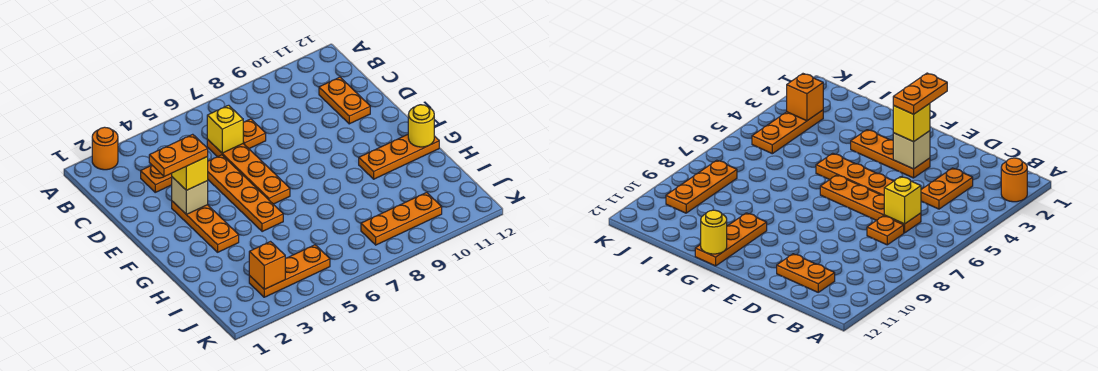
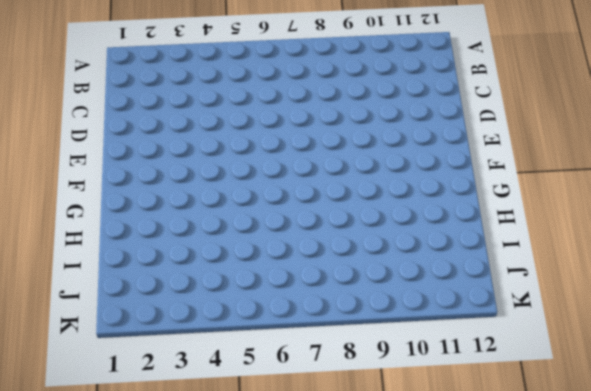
none -> orange round brick A2 level 1
none -> orange plate C3:C4 level 1
none -> orange plate C6:F6 level 1

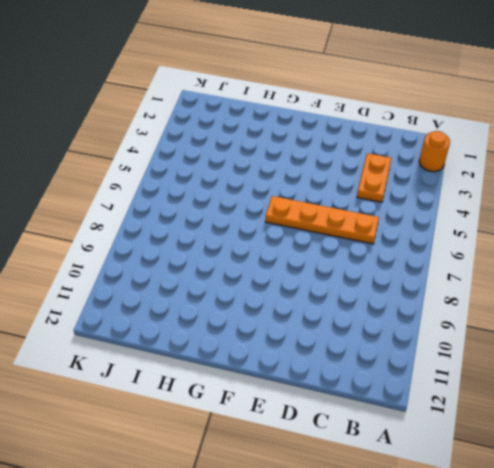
none -> orange plate C7 level 1
none -> orange plate C11:D11 level 1
none -> orange plate D5:G5 level 1

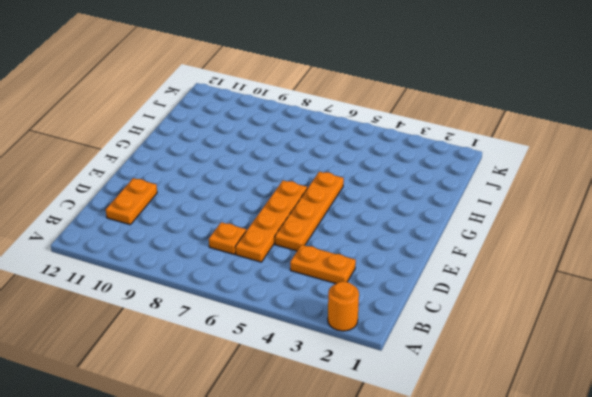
none -> orange plate E3:G3 level 1
none -> orange plate G10:G12 level 1
none -> orange plate J3:J5 level 1

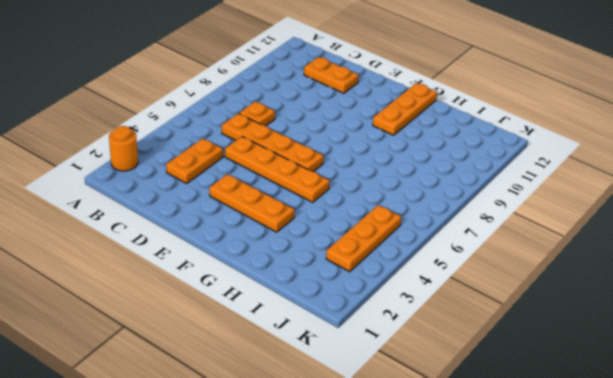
none -> orange plate J8:J10 level 1
none -> yellow brick C6 level 2
none -> tan brick E3 level 2

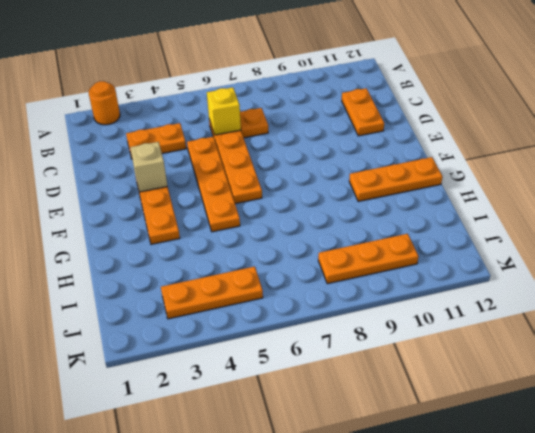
none -> yellow round brick G12 level 2
none -> orange brick J3 level 2
none -> yellow brick E3 level 3

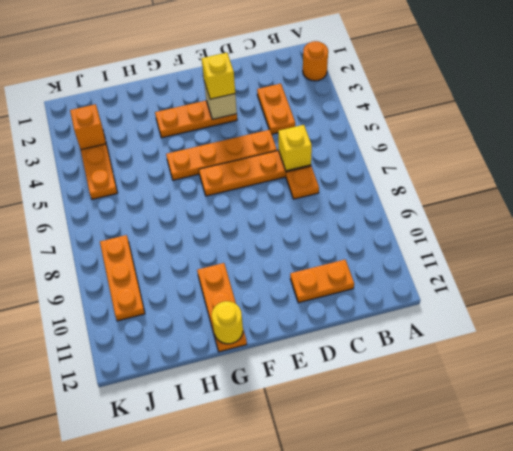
none -> orange plate E2:E3 level 4

